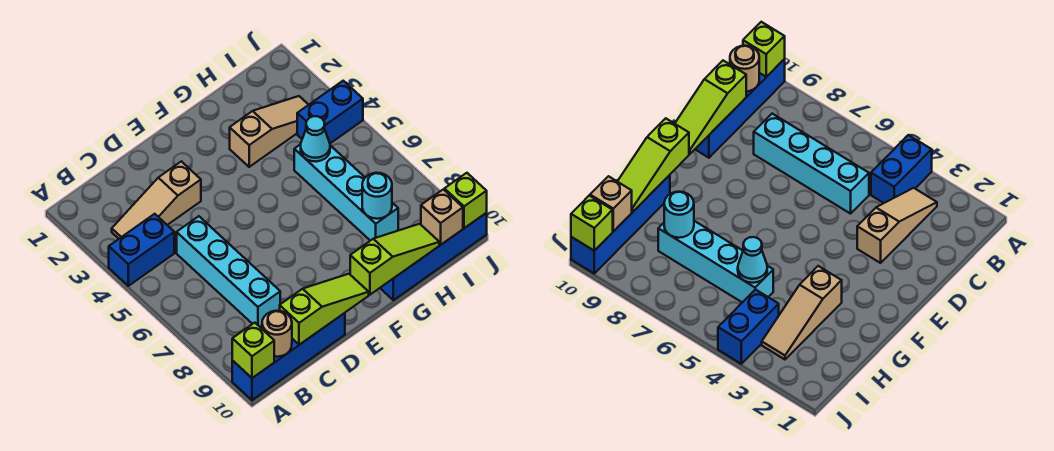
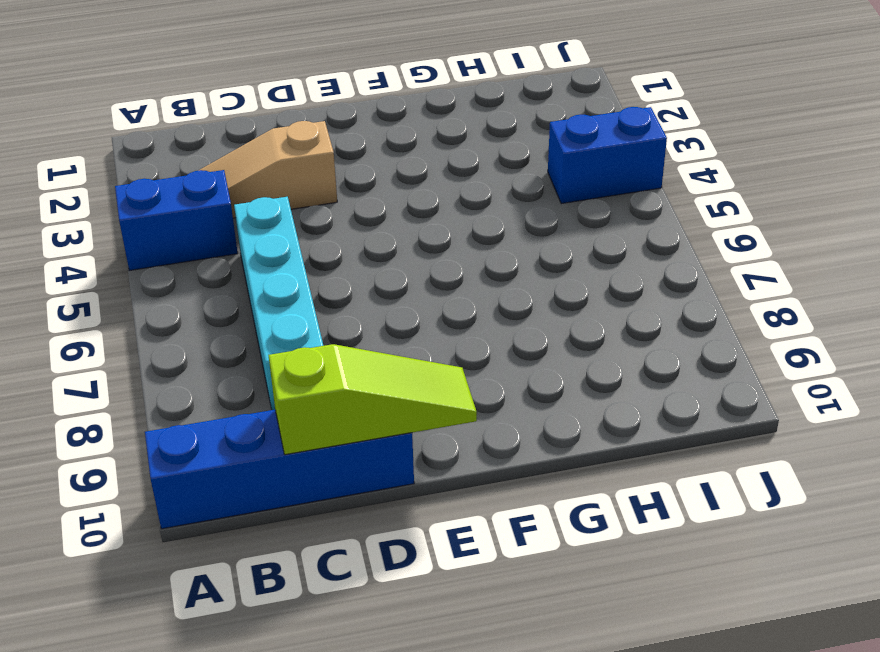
none -> tan slope G3:I3 level 1 top G
none -> blue brick G10:J10 level 1
none -> cyan brick H5:H8 level 1

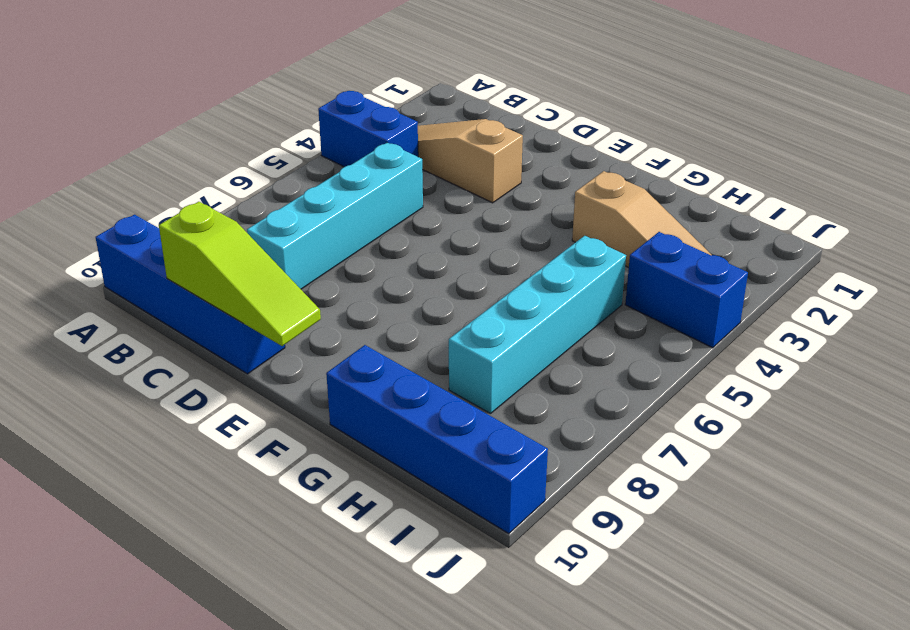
none -> lime brick A10 level 2
none -> tan round brick B10 level 2
none -> lime slope F10:H10 level 2 top F

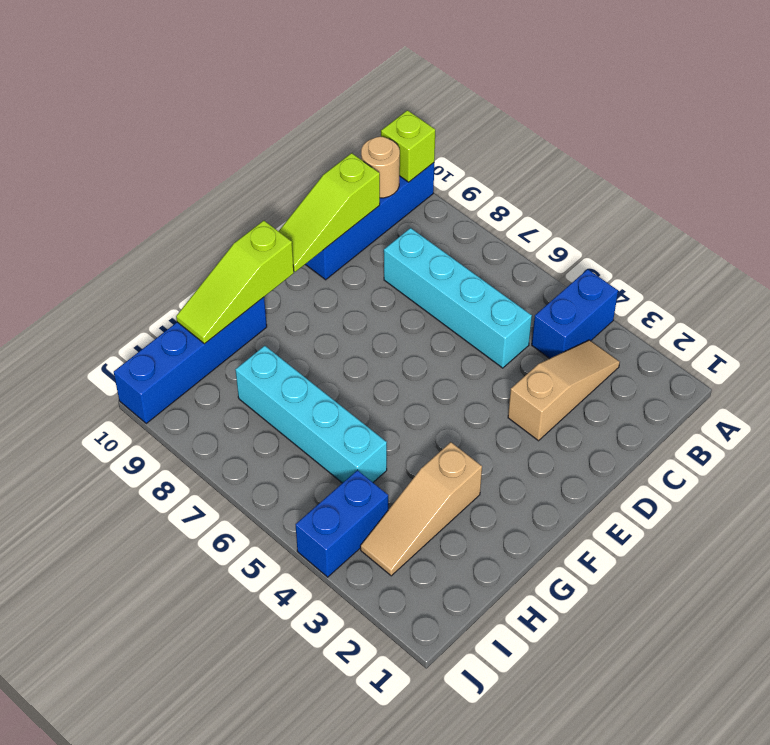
none -> cyan cone H5 level 2
none -> cyan round brick H8 level 2
none -> tan brick I10 level 2

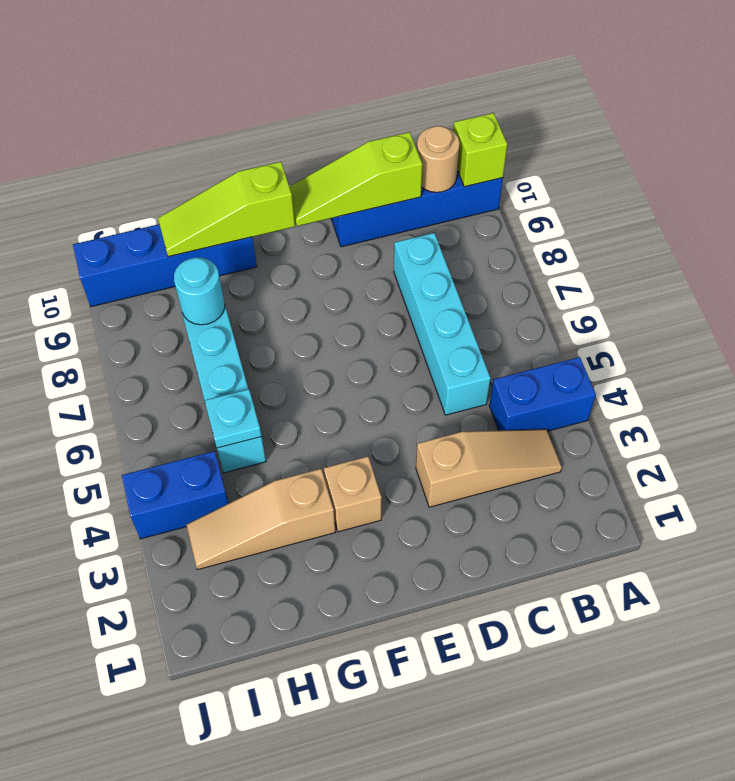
tan brick F3 level 1 -> tan brick I10 level 2
cyan plate H5 level 2 -> cyan cone H5 level 2
none -> lime brick J10 level 2

